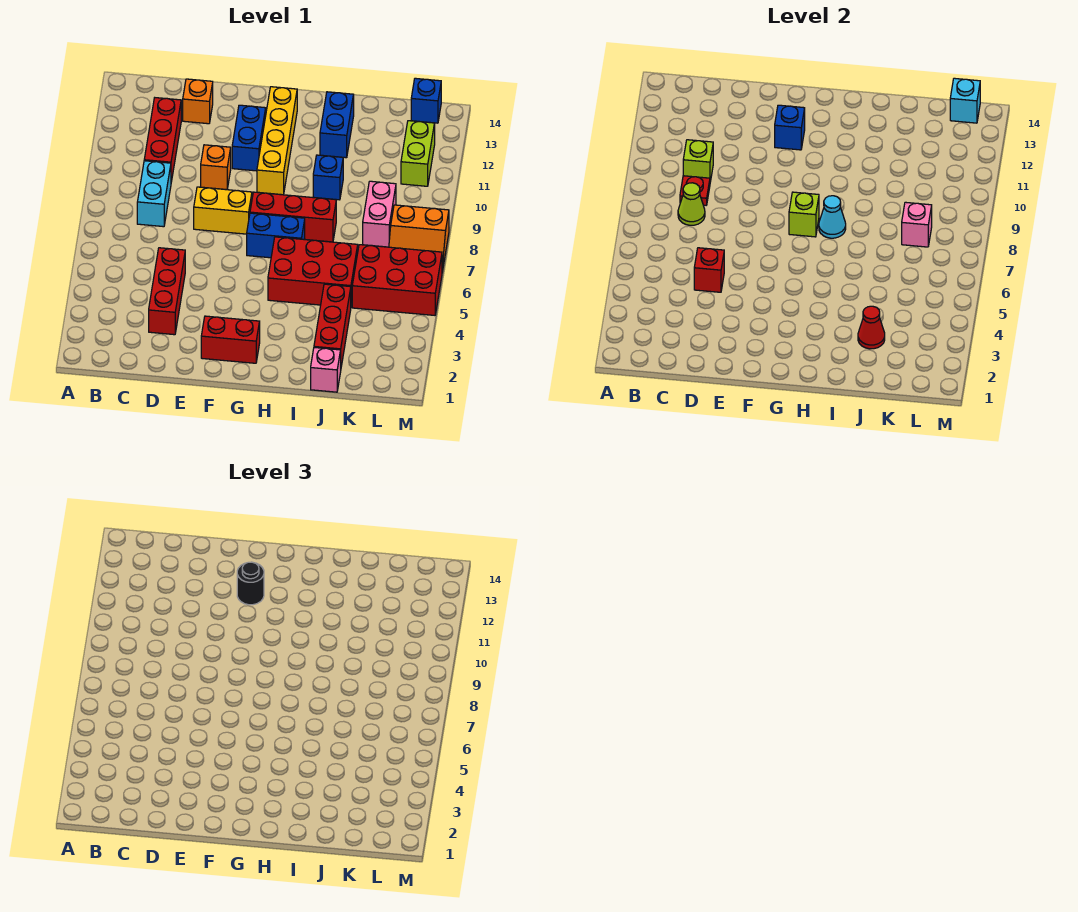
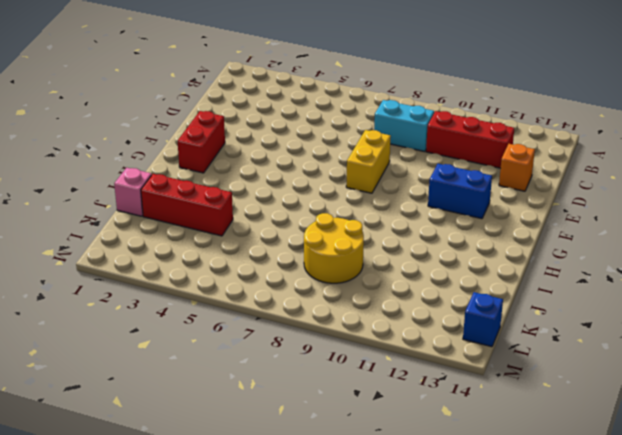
yellow round brick J8:K9 level 1 -> pink brick K8:K9 level 1
none -> red brick D3:D5 level 1
none -> orange brick E10 level 1
none -> blue brick G7:H7 level 1
none -> red brick G8:I8 level 1

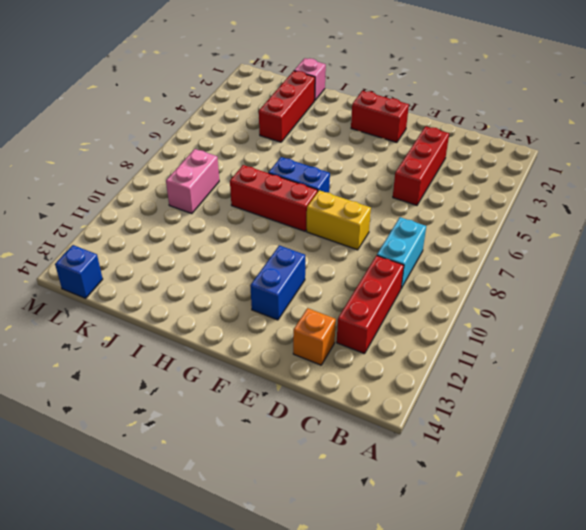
none -> orange brick E10 level 1
none -> yellow brick G10:G13 level 1
none -> red brick H5:J6 level 1
none -> blue brick I10 level 1

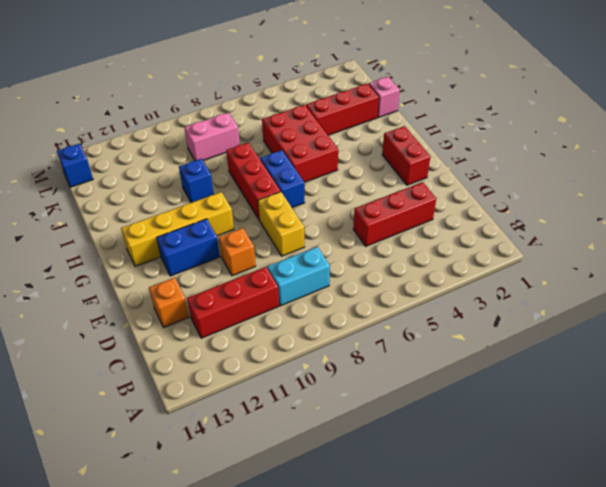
none -> blue brick I12:I13 level 1
none -> red brick K5:M6 level 1
none -> orange slope L7:M8 level 1 top 8
none -> lime brick L11:L12 level 1

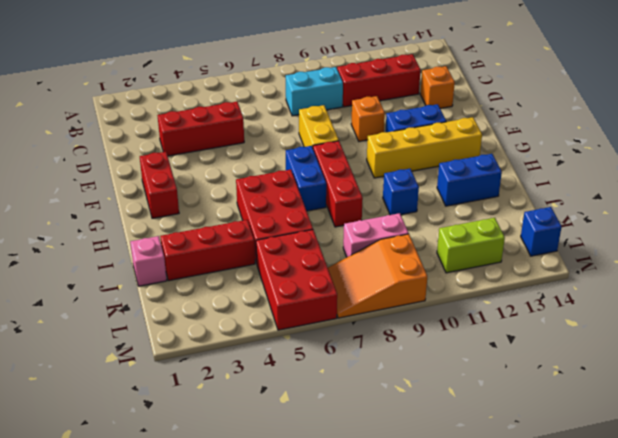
orange slope L7:M9 level 1 top 9 -> orange slope L7:M8 level 1 top 8
none -> lime cone C8 level 2
none -> red plate C9 level 2
none -> lime brick C10 level 2
none -> red brick D5 level 2

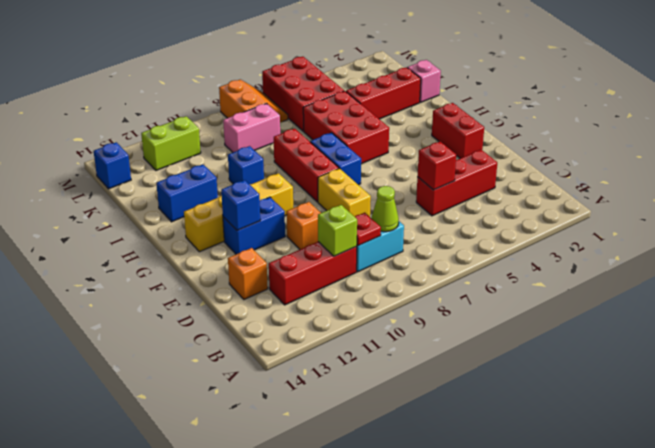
none -> lime brick G8 level 2
none -> cyan cone H8 level 2
none -> red cone J3 level 2
none -> pink brick K8 level 2

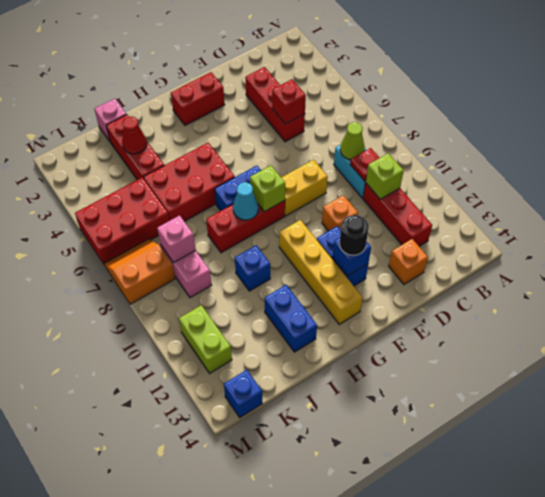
none -> cyan brick L14 level 2

